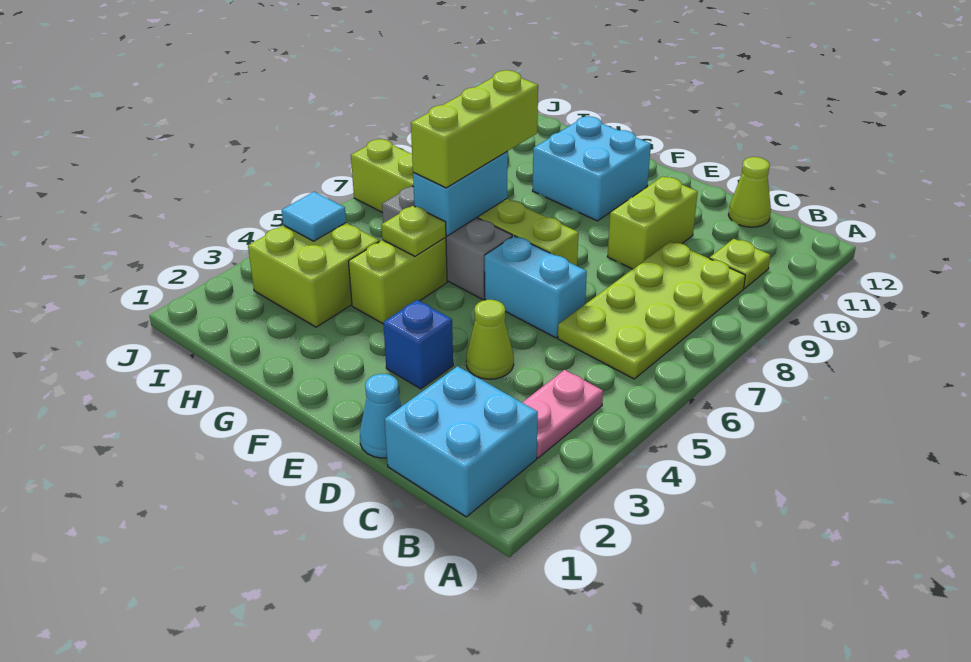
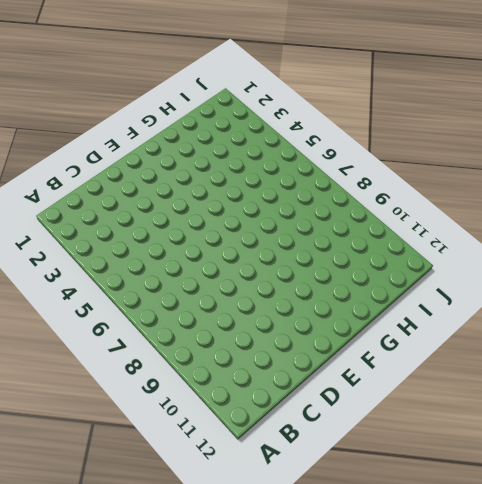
none -> cyan brick B1:C2 level 1
none -> pink plate B3:B4 level 1
none -> lime plate B6:C9 level 1

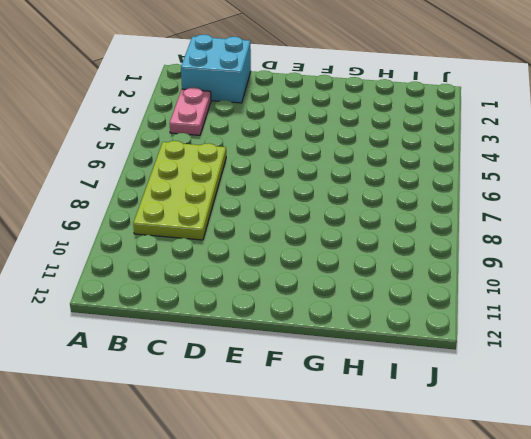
none -> lime plate B10 level 1
none -> lime cone C12 level 1
none -> cyan cone D1 level 1

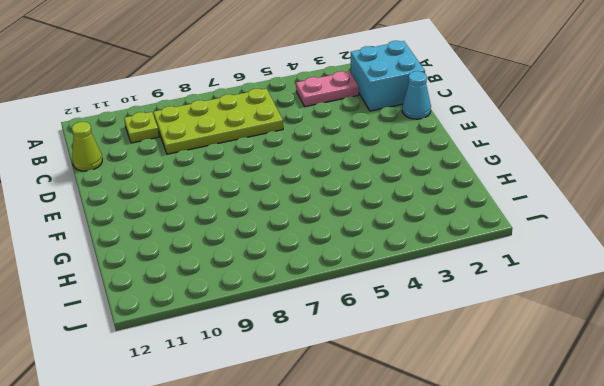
none -> lime cone D4 level 1
none -> cyan brick D6:E6 level 1
none -> lime brick D9:D10 level 1

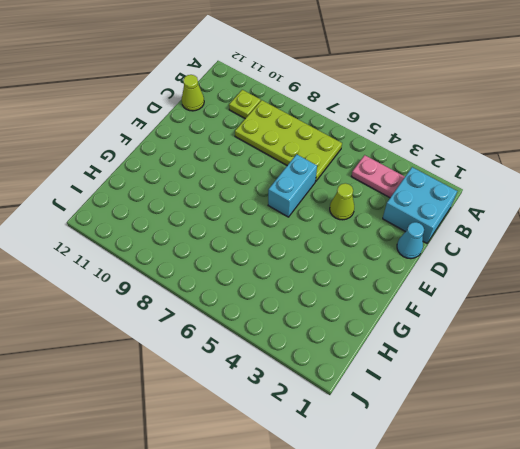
none -> lime brick D9:D10 level 1
none -> blue brick E3 level 1
none -> lime brick E7:J7 level 1

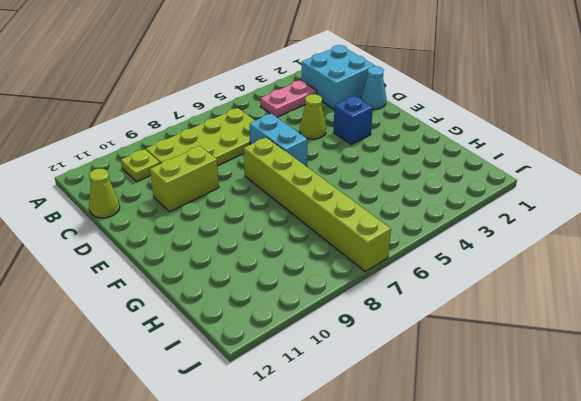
none -> grey brick F6:H6 level 1
none -> cyan brick F10:G11 level 1
none -> lime brick G4:G5 level 1

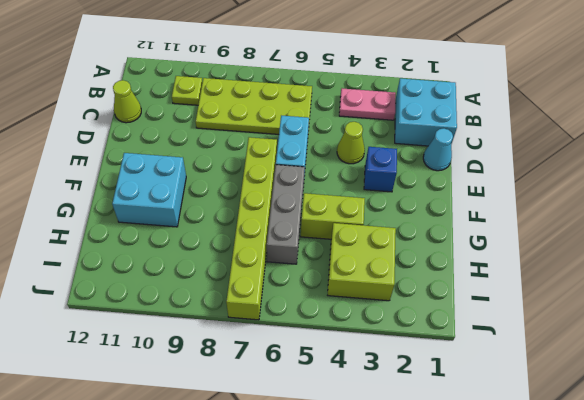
none -> lime brick D9:D10 level 1
none -> lime plate G5 level 2
none -> cyan brick G6:G7 level 2

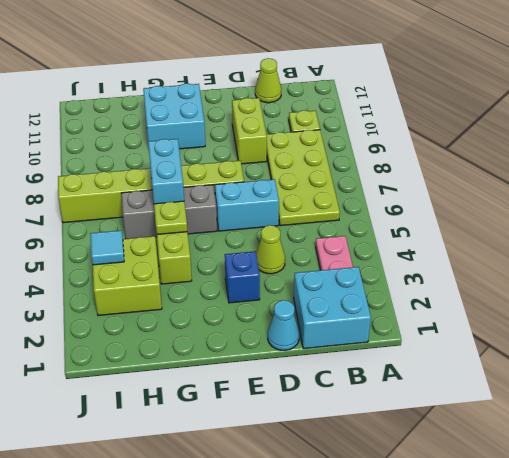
none -> lime brick G6:G8 level 3

